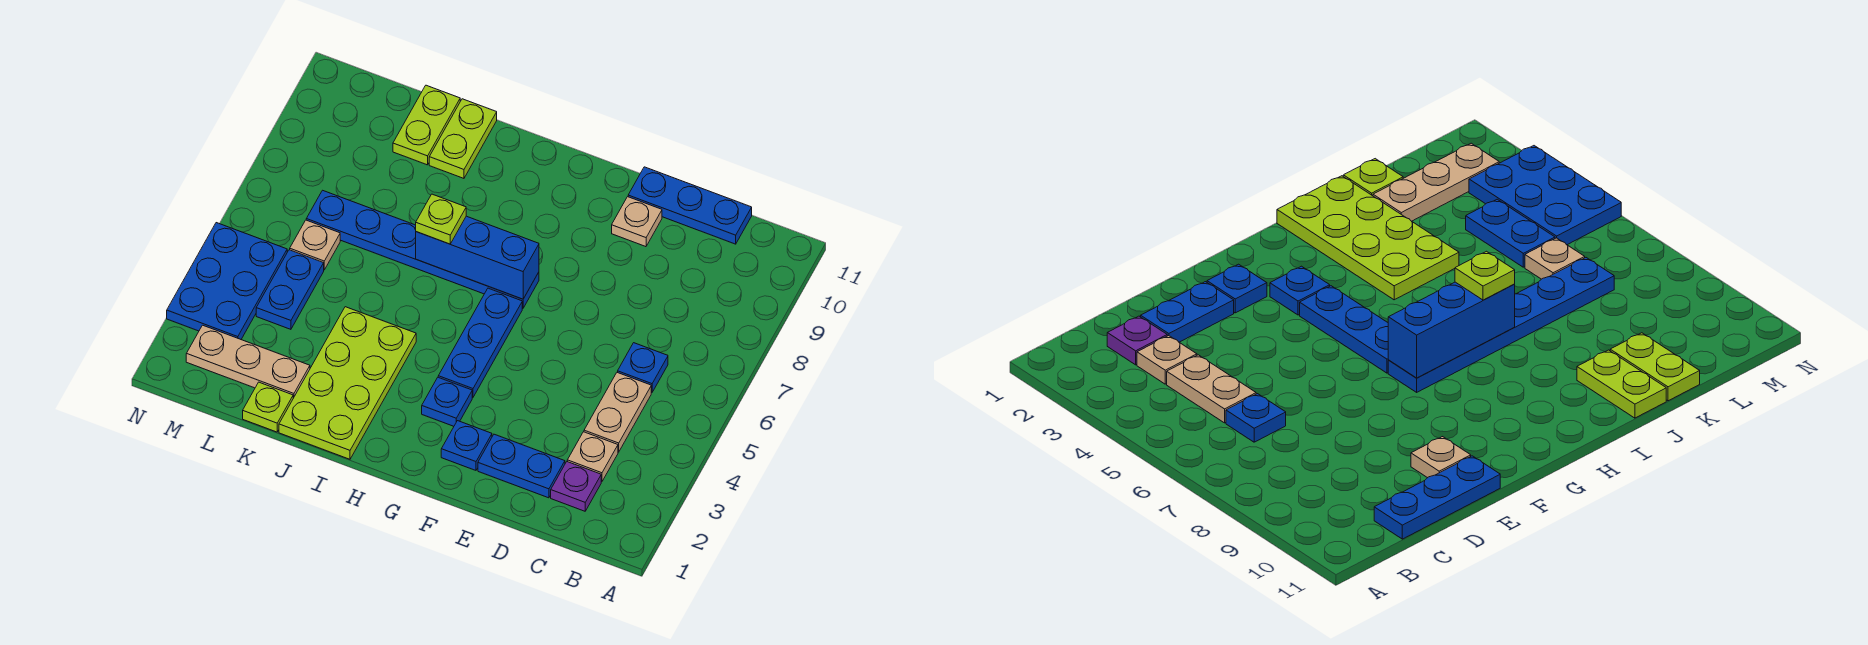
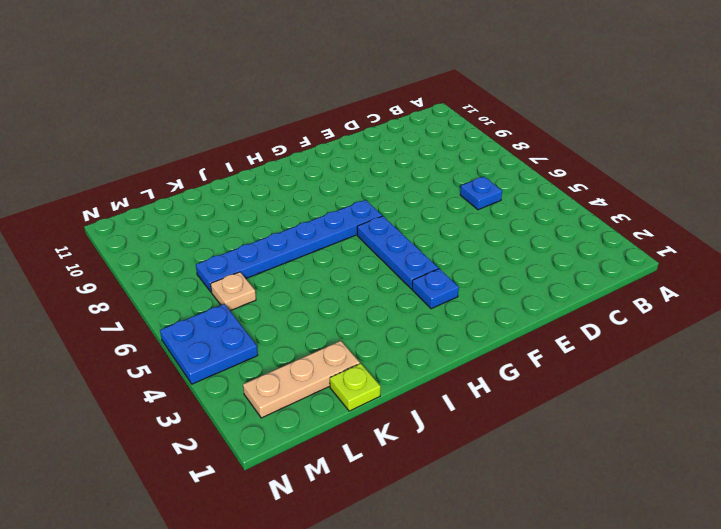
blue plate M4:N5 level 1 -> blue plate M3:N5 level 1
none -> purple plate C2 level 1
none -> tan plate C3 level 1
none -> tan plate C4:C5 level 1

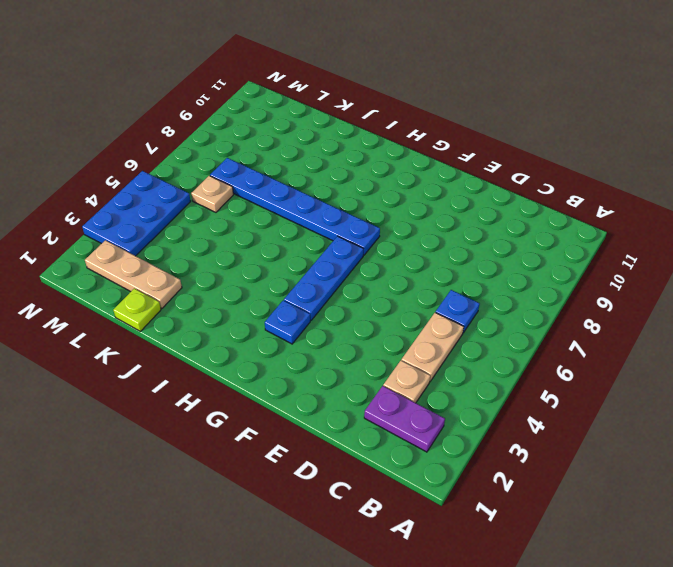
purple plate B2:C2 level 1 -> purple plate C2 level 1
none -> blue plate C11:E11 level 1
none -> blue plate D2:E2 level 1
none -> tan plate E10 level 1

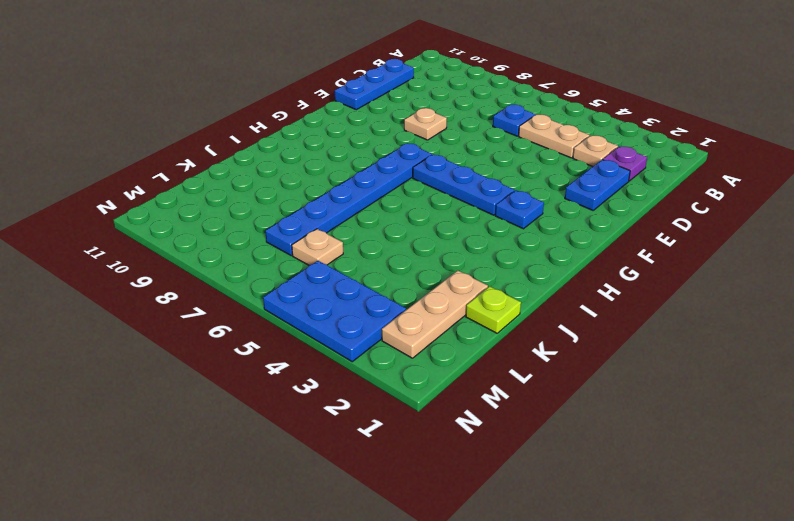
tan plate E8 level 1 -> tan plate E10 level 1
none -> blue plate F2 level 1
none -> lime plate I1:J4 level 1
none -> lime plate J10:J11 level 1

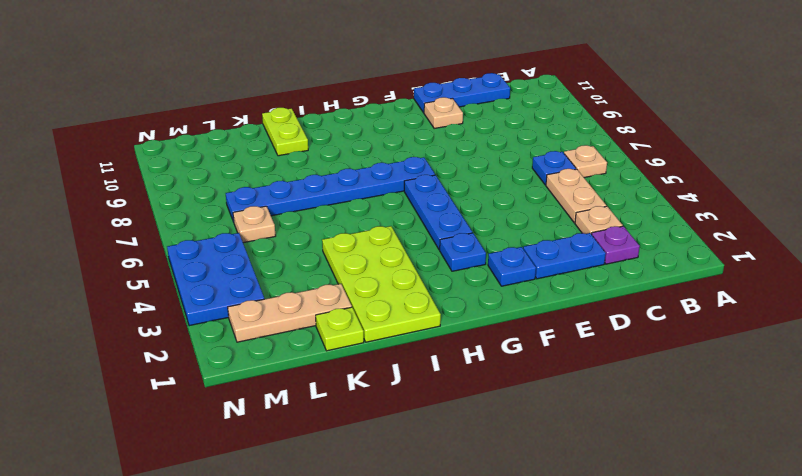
tan plate B6 level 1 -> none
none -> lime plate K10:K11 level 1
none -> blue plate L4:L5 level 1
none -> blue brick G7:I7 level 2

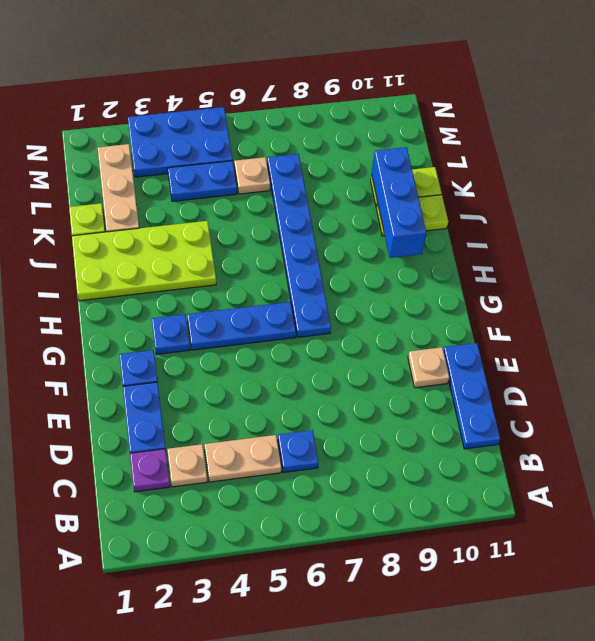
blue brick I10:K10 level 2 -> blue brick G7:I7 level 2
none -> lime plate I7 level 3

